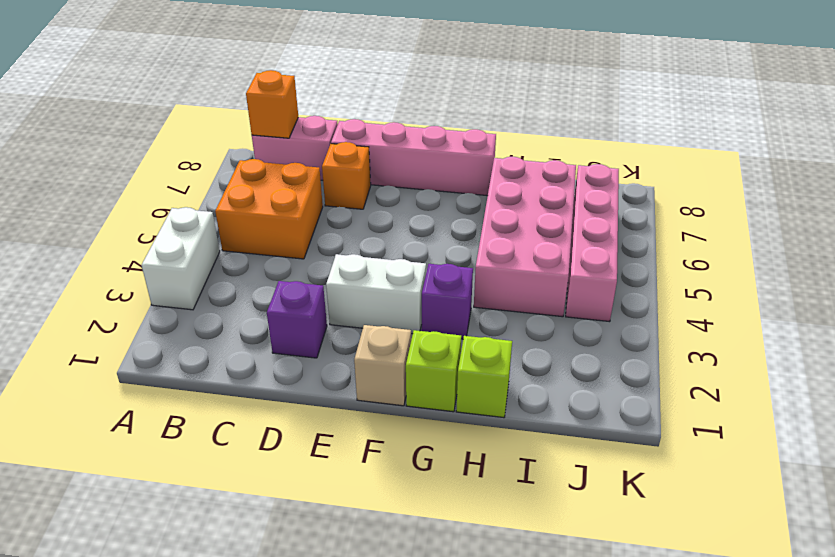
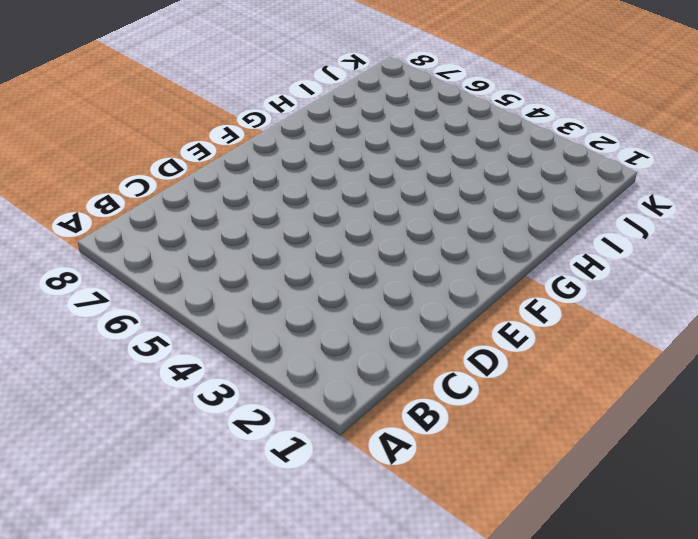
none -> white brick A3:A4 level 1
none -> orange brick B5:C6 level 1
none -> pink brick B8:C8 level 1

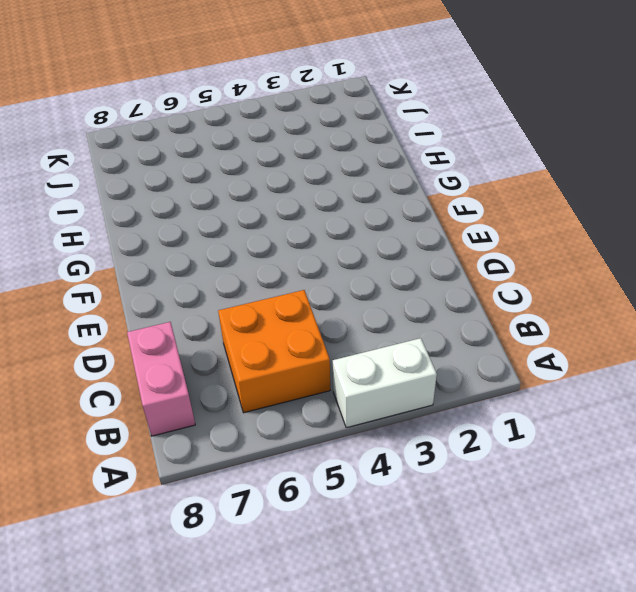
none -> purple brick D2 level 1
none -> orange brick D7 level 1
none -> pink brick D8:G8 level 1

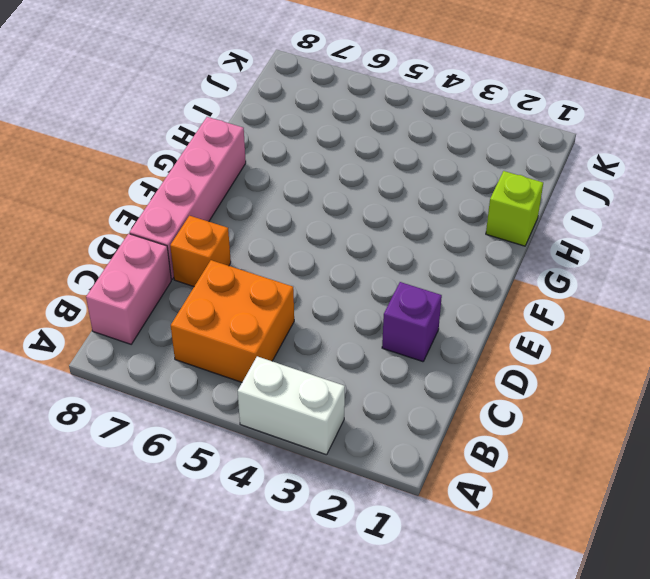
none -> white brick E3:F3 level 1
none -> tan brick F1 level 1
none -> lime brick G1 level 1

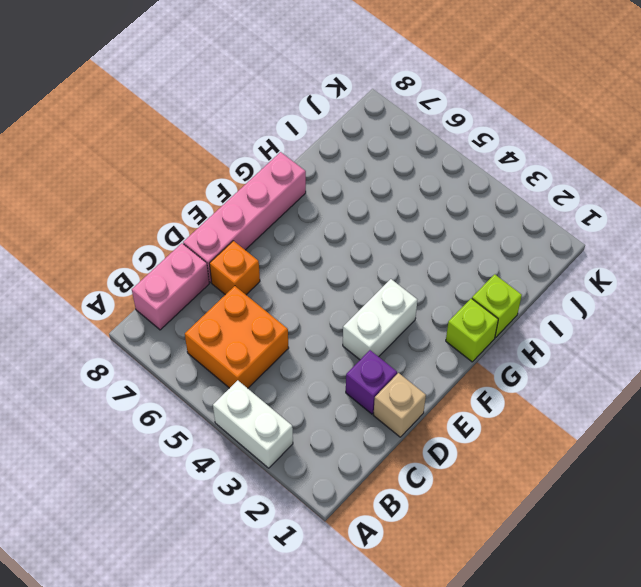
tan brick D1 level 1 -> tan brick F1 level 1
none -> purple brick G3 level 1
none -> pink brick H4:I7 level 1
none -> pink brick J4:J7 level 1

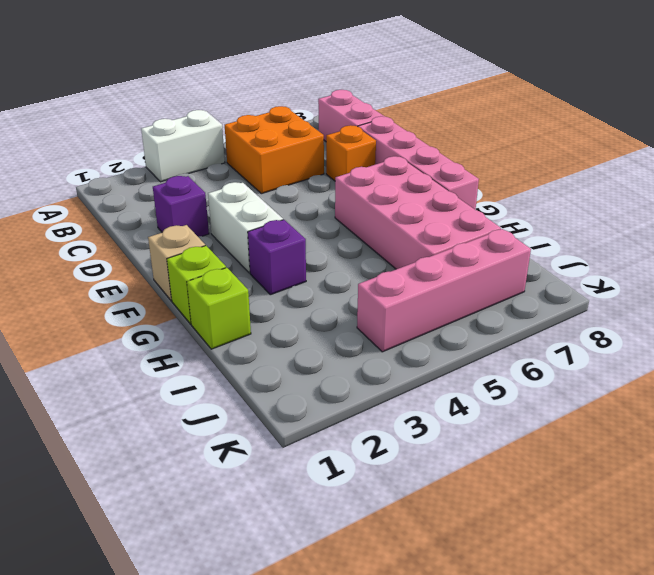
pink brick F6:I7 level 1 -> pink brick H4:I7 level 1
none -> orange brick B8 level 2

